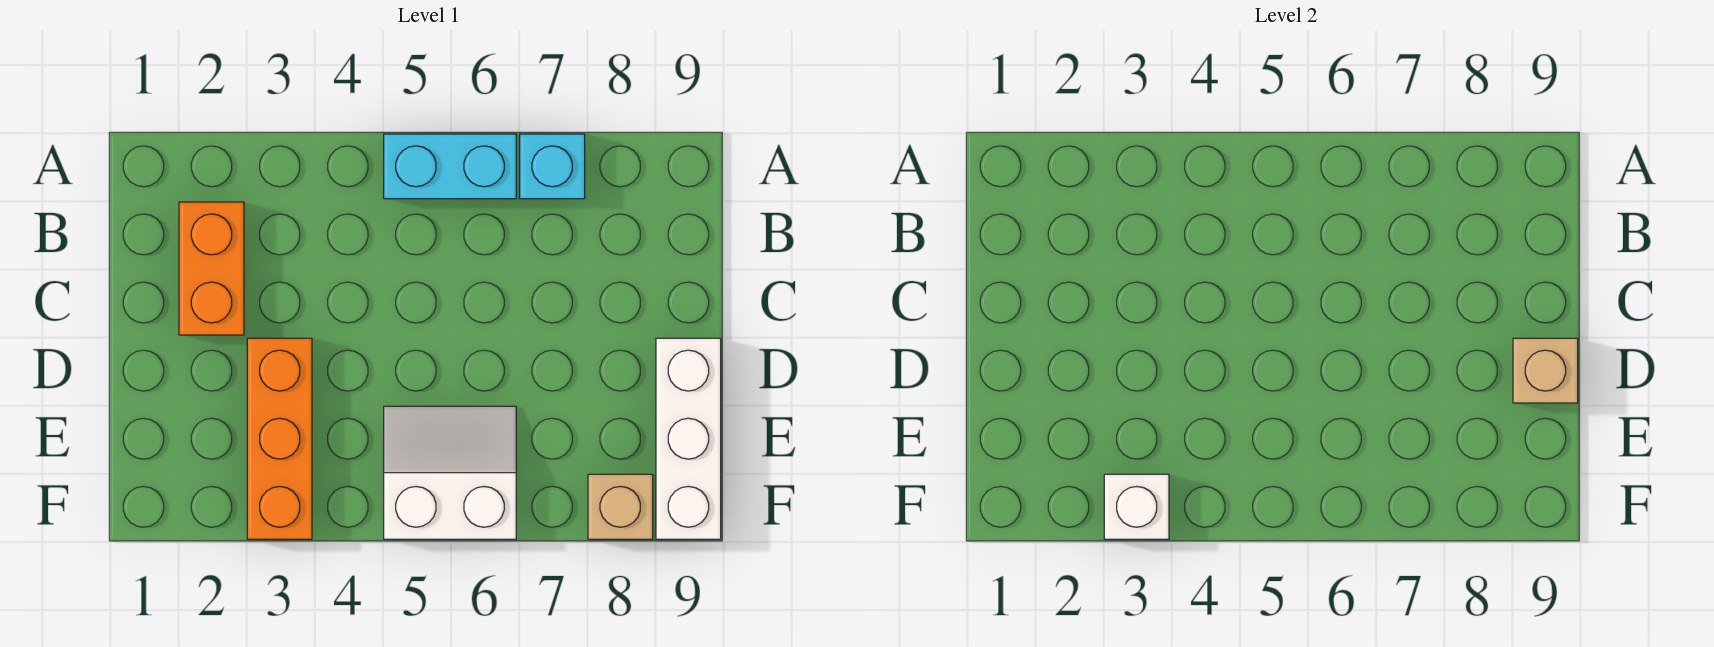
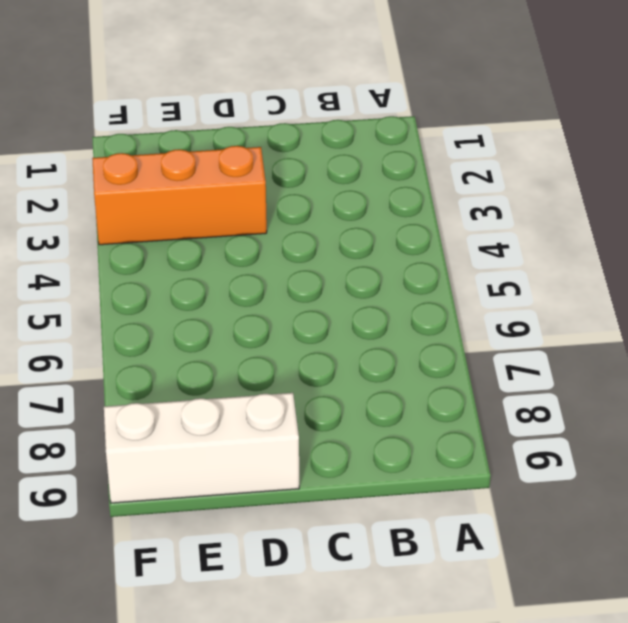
none -> cyan brick A5:A6 level 1
none -> cyan brick A7 level 1

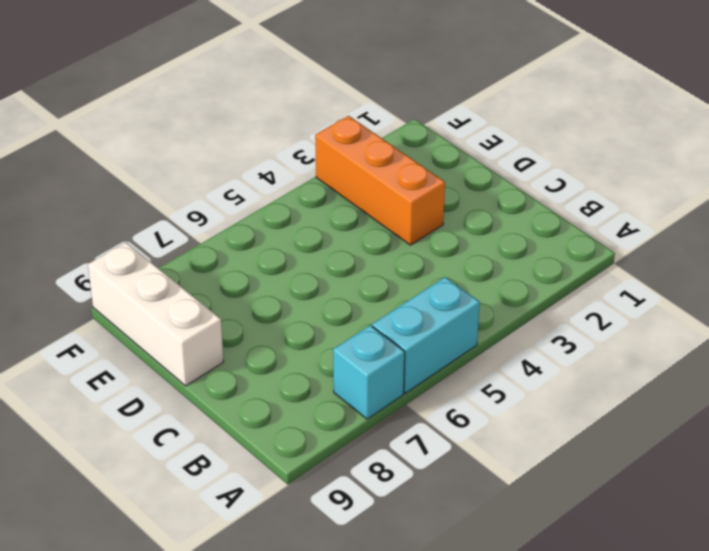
none -> orange brick B2:C2 level 1
none -> white slope E5:F6 level 1 top F

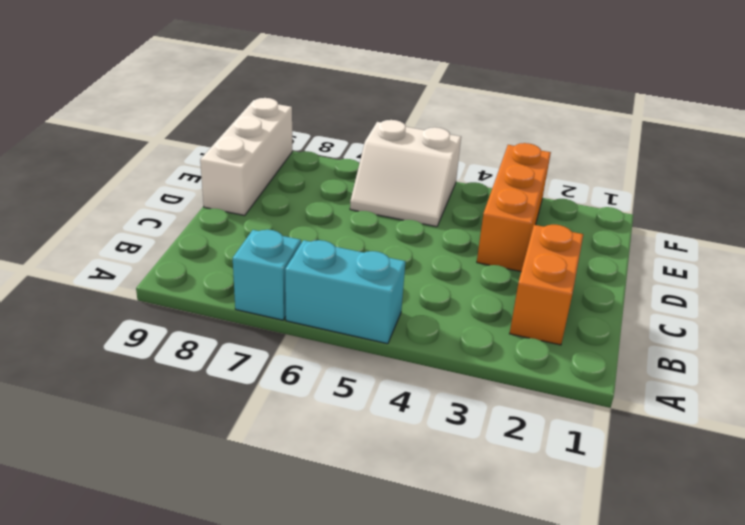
none -> tan brick F8 level 1
none -> tan brick D9 level 2

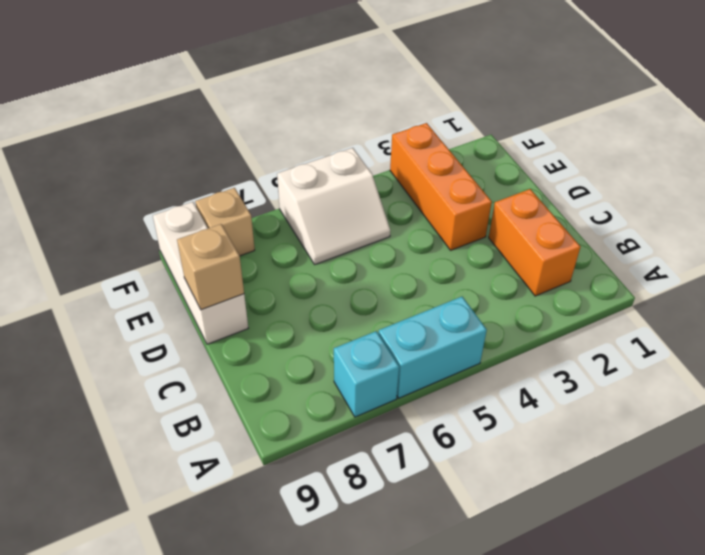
none -> white brick F3 level 2

